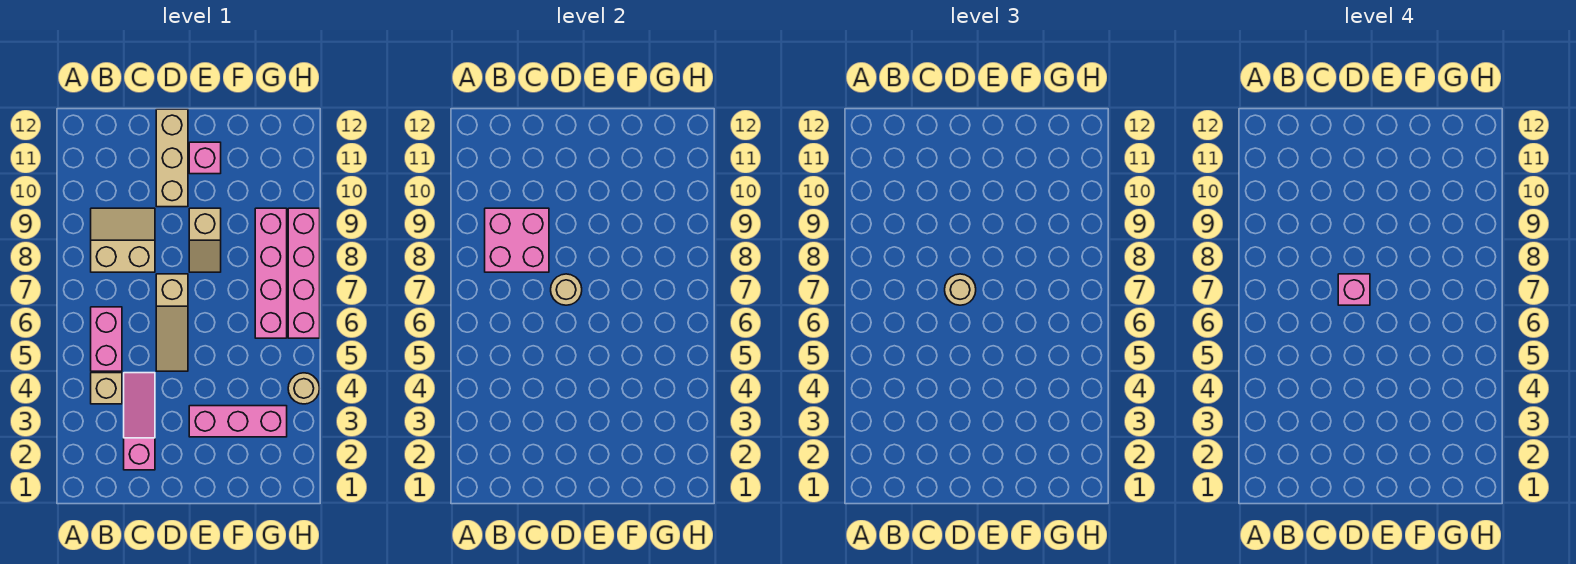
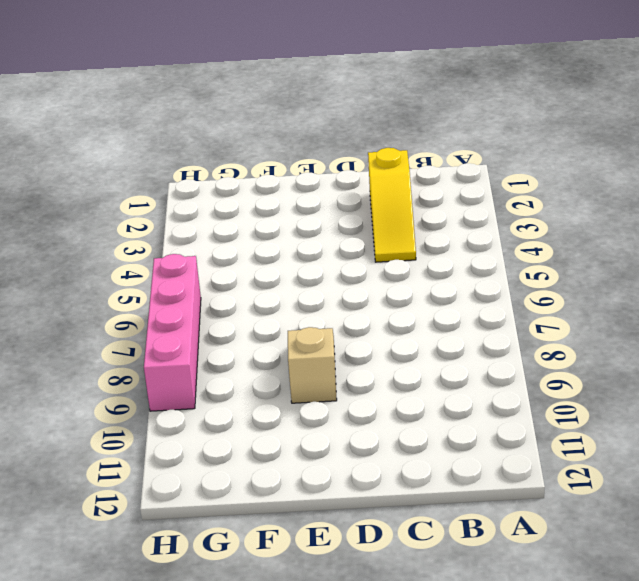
yellow slope C2:C4 level 1 top 2 -> pink slope C2:C4 level 1 top 2
none -> tan brick B4 level 1
none -> pink brick B5:B6 level 1
none -> tan slope B8:C9 level 1 top 8

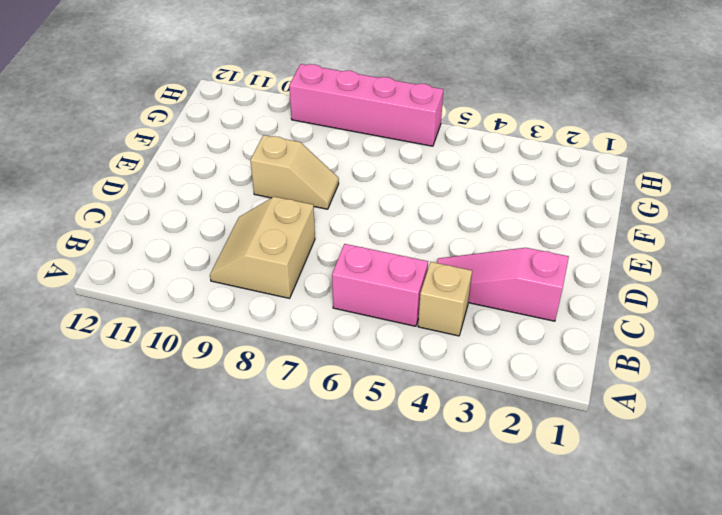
none -> tan slope D5:D7 level 1 top 7
none -> tan brick D10:D12 level 1
none -> pink brick E3:G3 level 1

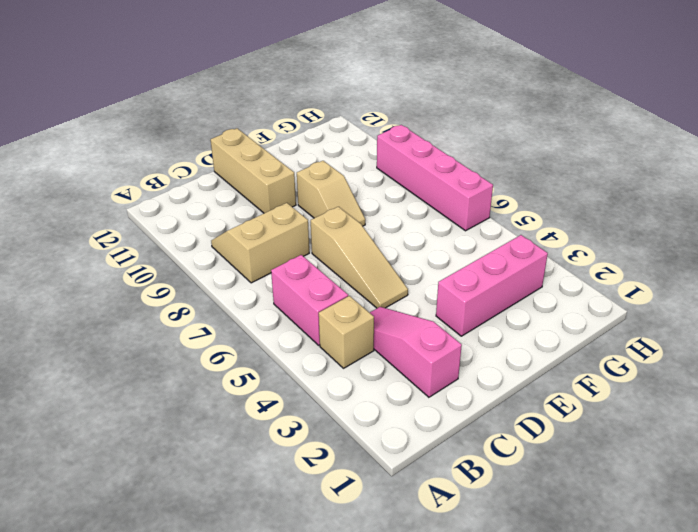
none -> pink brick E11 level 1
none -> pink brick G6:G9 level 1
none -> tan round brick H4 level 1

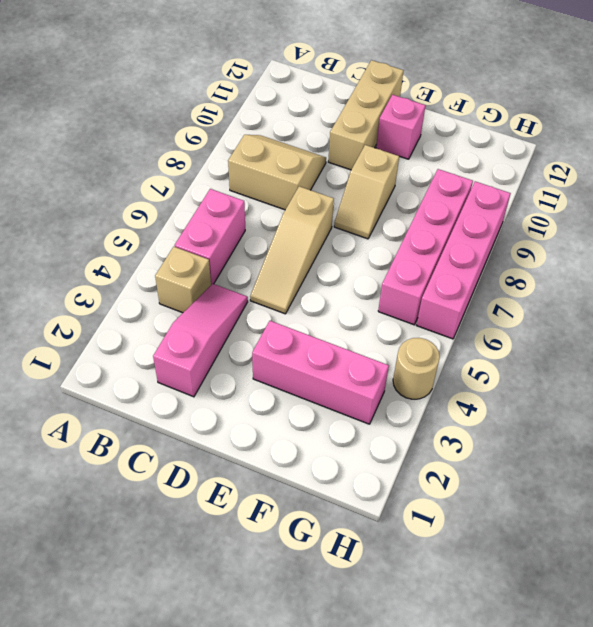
none -> pink brick B8:C9 level 2
none -> tan round brick D7 level 2
none -> tan round brick D7 level 3

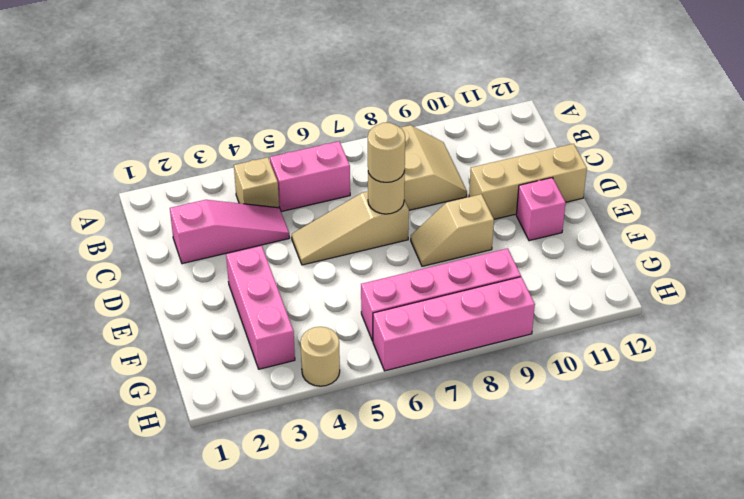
none -> pink brick B8:C9 level 2
none -> pink brick D7 level 4

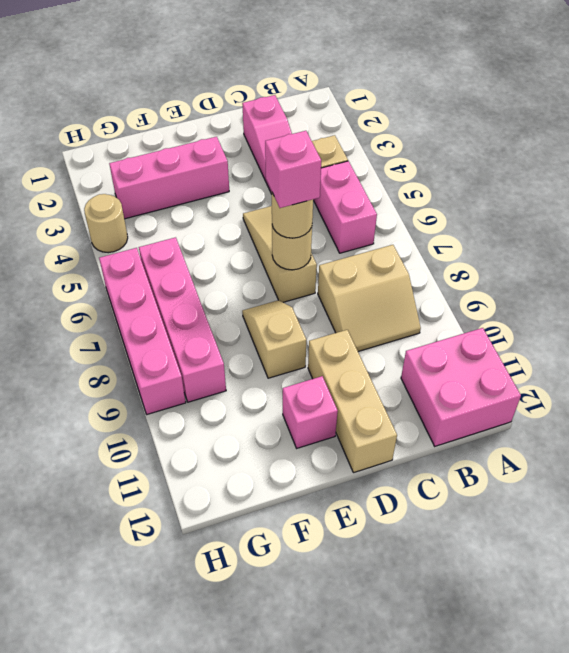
pink brick A11:B12 level 1 -> pink brick B8:C9 level 2

